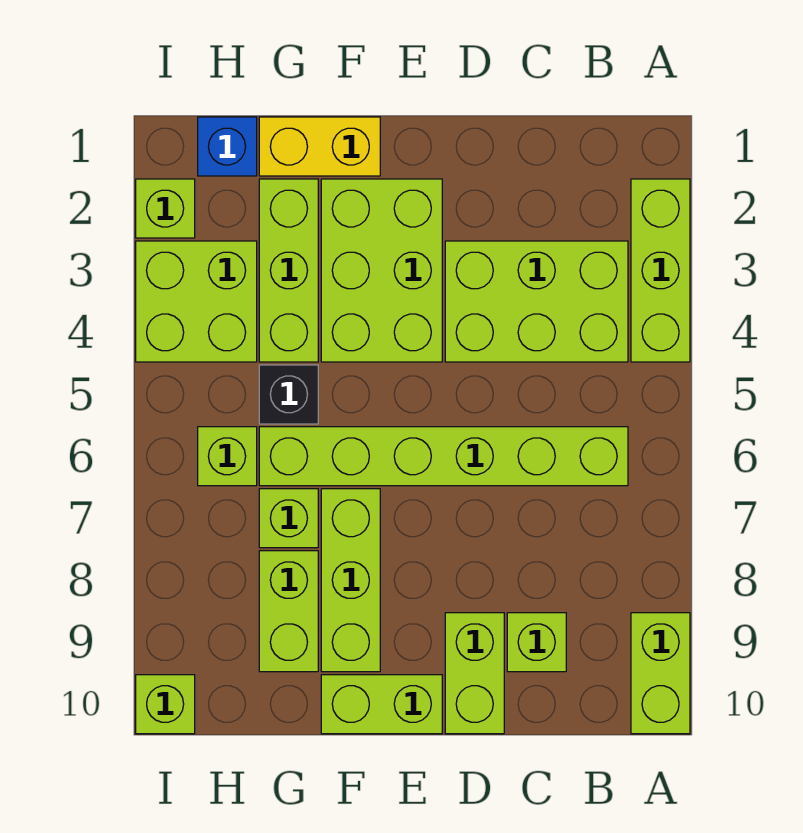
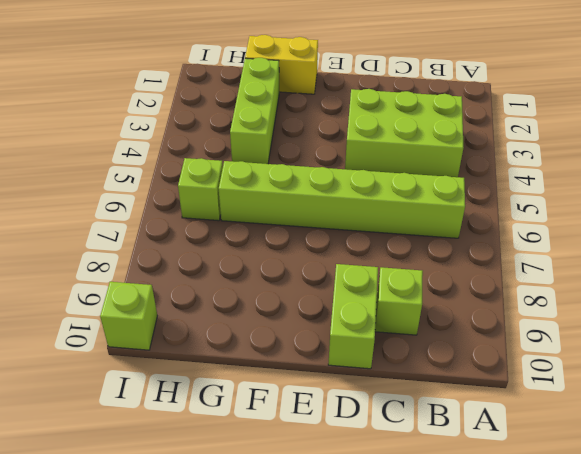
none -> lime brick A2:A4 level 1
none -> lime brick A9:A10 level 1
none -> lime brick E2:F4 level 1

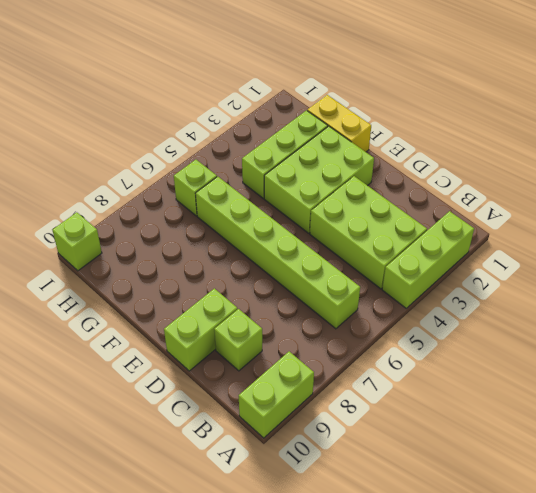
none -> lime brick E10:F10 level 1
none -> lime brick F7:F9 level 1
none -> black brick G5 level 1

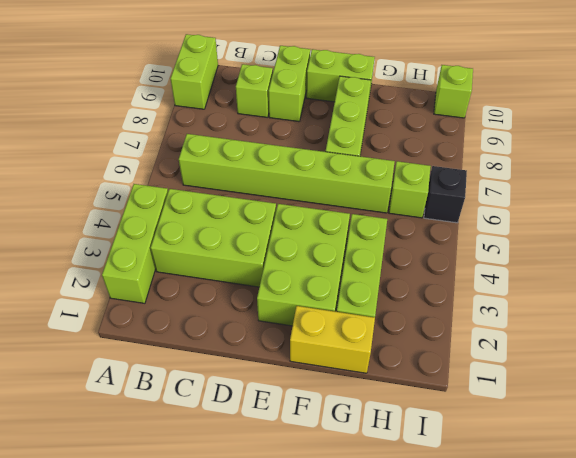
black brick I6 level 1 -> black brick G5 level 1
none -> lime brick G7 level 1
none -> lime brick G8:G9 level 1
none -> blue brick H1 level 1

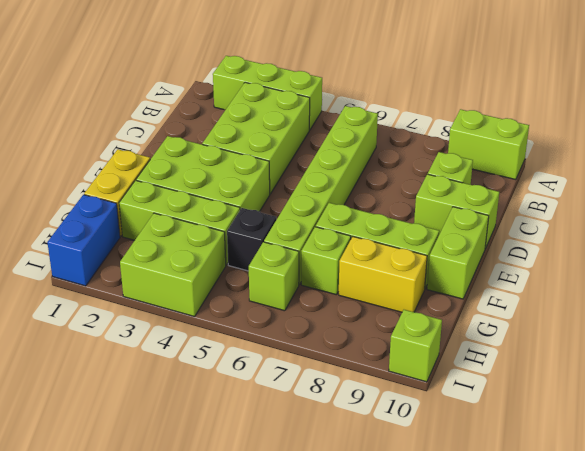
yellow brick G8:G9 level 1 -> lime brick G8:G9 level 1
blue brick H1:I1 level 1 -> blue brick H1 level 1
none -> lime brick I2 level 1

